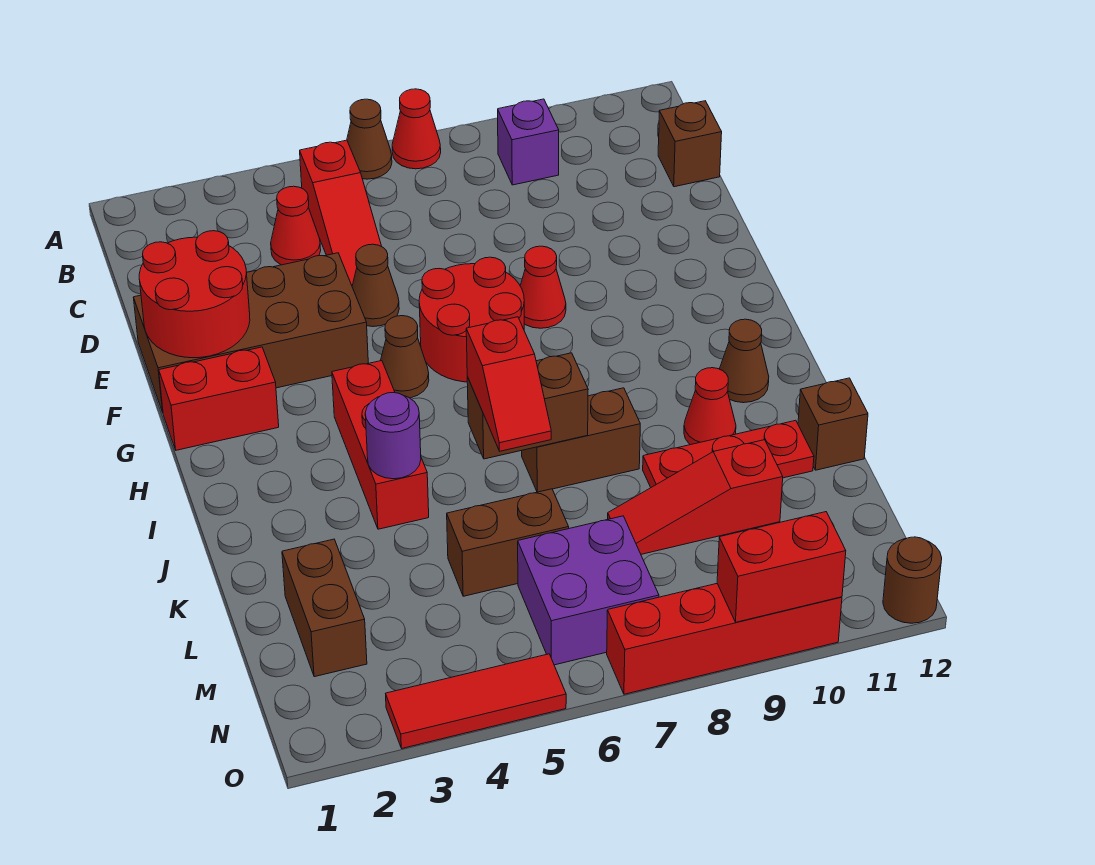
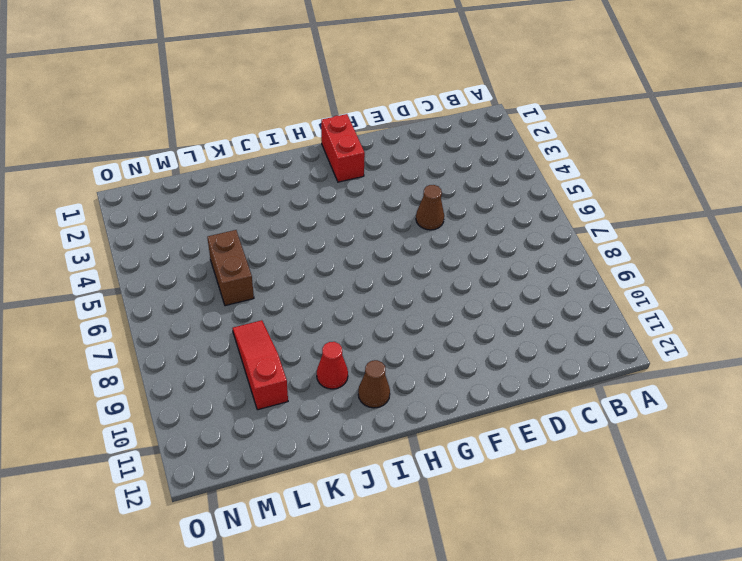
none -> brown cone A6 level 1
none -> red cone A7 level 1
none -> red slope B5:D5 level 1 top B
none -> purple brick B9 level 1

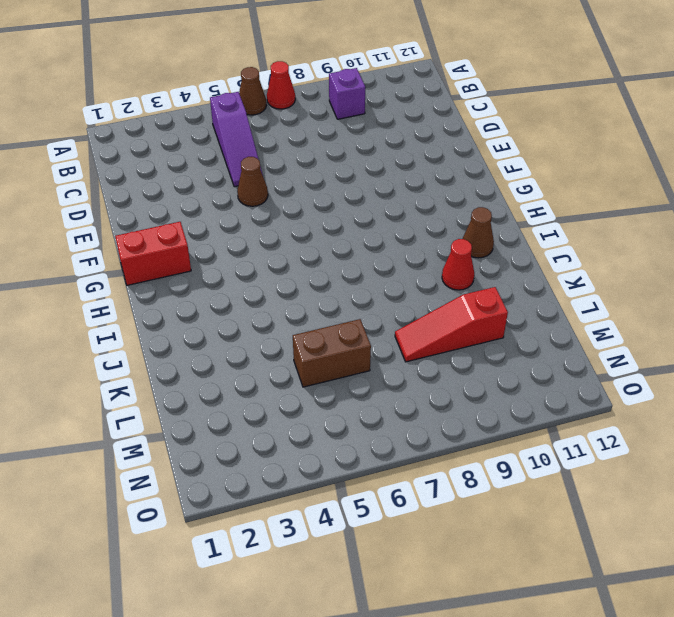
purple slope B5:D5 level 1 top B -> red slope B5:D5 level 1 top B
none -> red cone C4 level 1
none -> brown brick C12 level 1
none -> brown brick E1:F4 level 1
none -> red round brick F6:G7 level 1

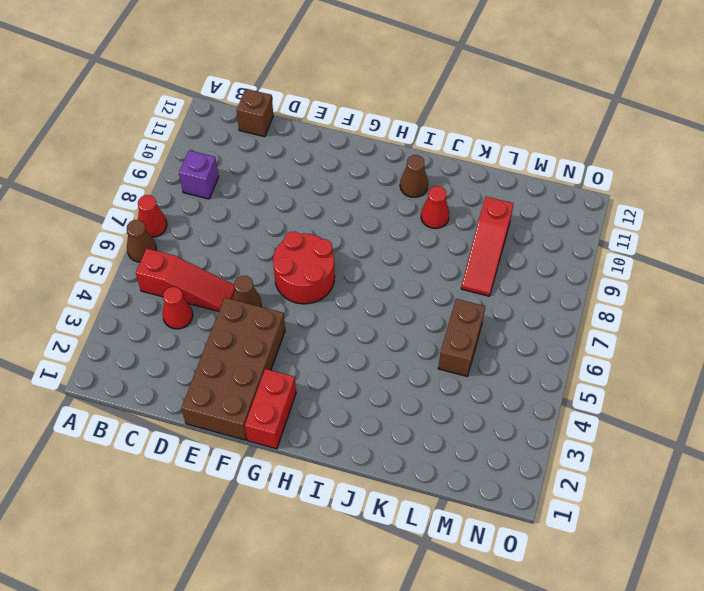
none -> red cone F8 level 1
none -> brown cone G5 level 1
none -> red brick H4:J4 level 1
none -> brown brick J7:J8 level 1

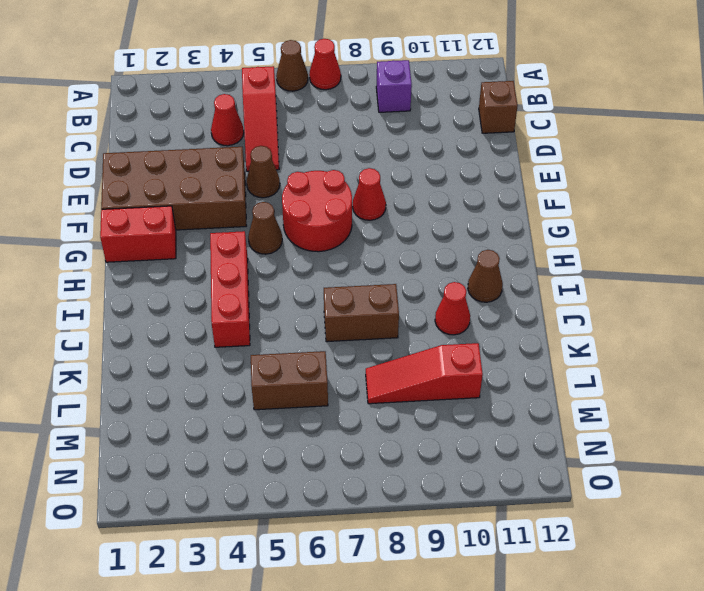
none -> red plate K9:K11 level 1
none -> brown brick K12 level 1
none -> brown brick L2:M2 level 1
none -> purple brick M6:N7 level 1

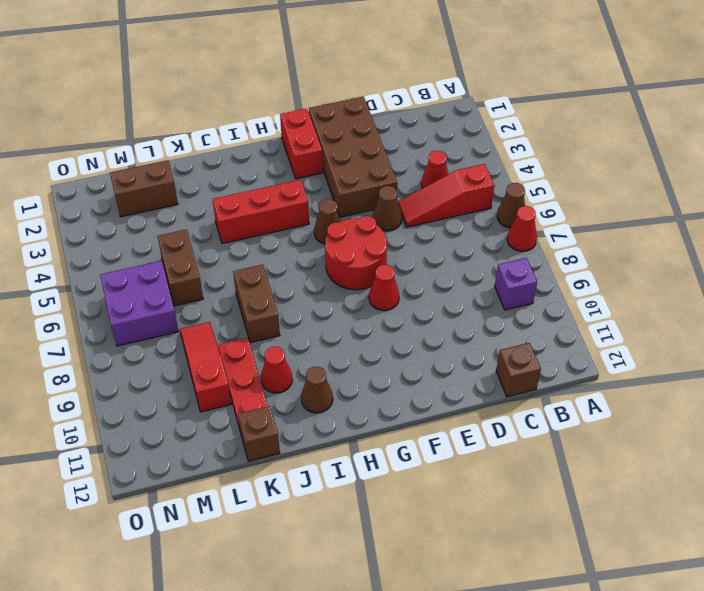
none -> red tile O3:O5 level 1
none -> red brick O7:O10 level 1
none -> brown round brick O12 level 1
none -> red round brick E1:F2 level 2

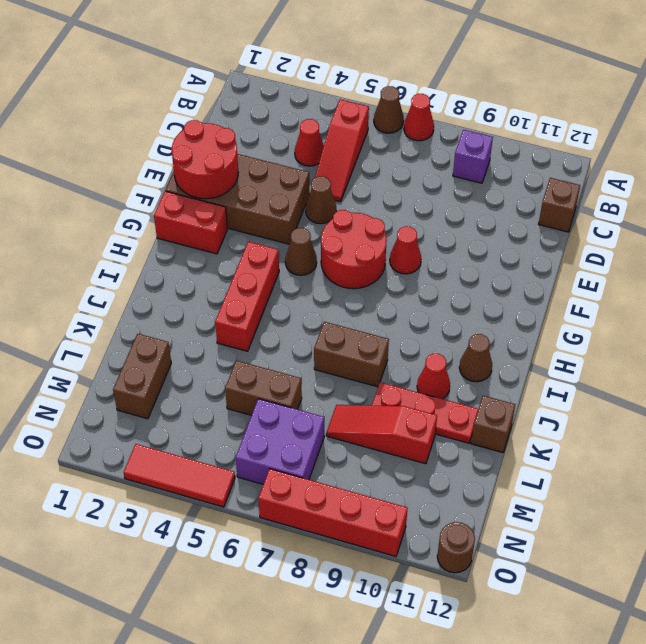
none -> purple round brick J4 level 2
none -> brown brick J6:J7 level 2
none -> red brick O9:O10 level 2
none -> red slope J6:K6 level 3 top J

